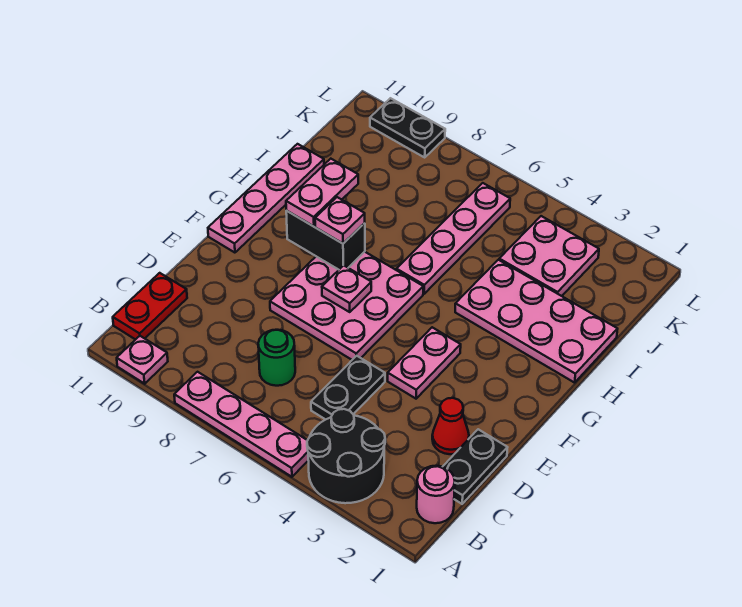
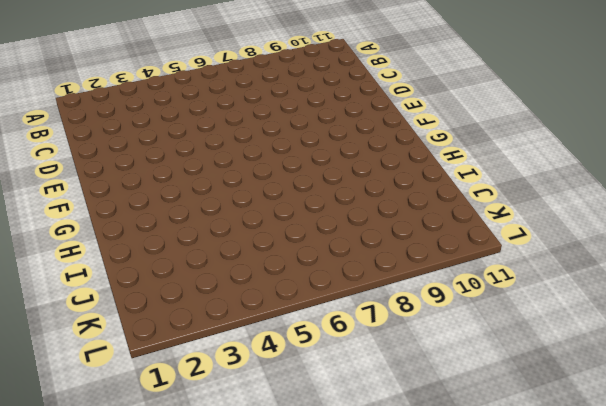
none -> black round brick A3:B4 level 1
none -> pink plate A5:A8 level 1
none -> pink plate A10 level 1

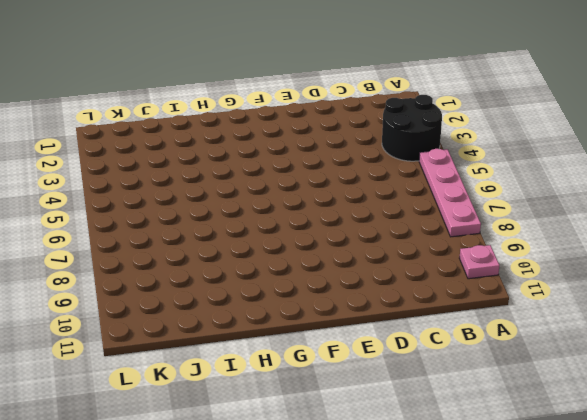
none -> pink round brick B1 level 1
none -> red plate B11:C11 level 1
none -> black plate C1:D1 level 1

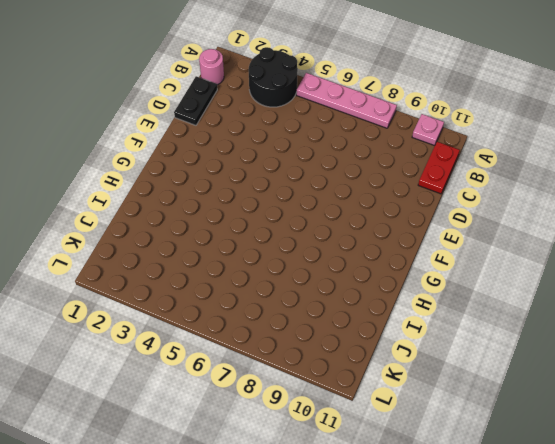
none -> black plate C5:D5 level 1
none -> green round brick C7 level 1
none -> red cone D2 level 1

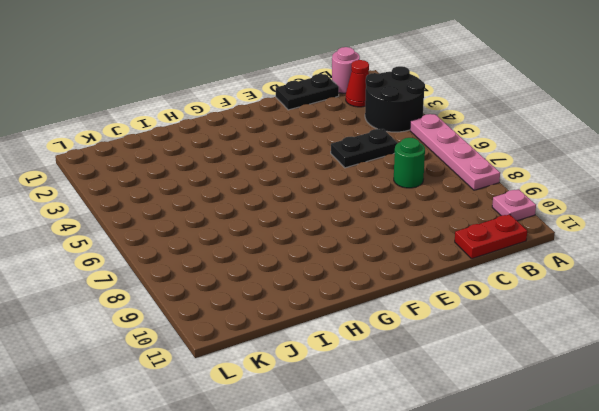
red cone B2 level 1 -> red cone D2 level 1
none -> pink plate E4:F4 level 1
none -> pink plate E6:G8 level 1
none -> pink plate F11:I11 level 1

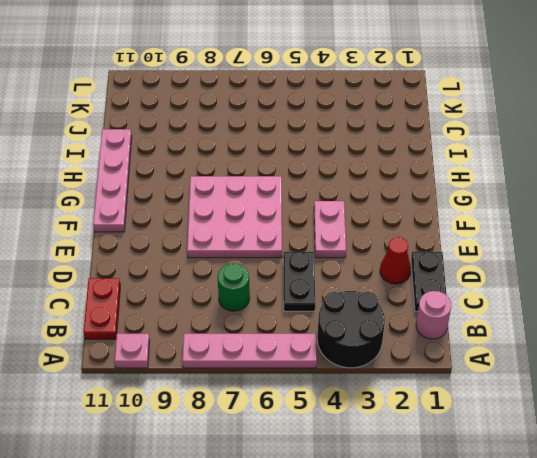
none -> pink plate H1:I4 level 1
none -> pink plate H6:K6 level 1
none -> pink plate J3:K4 level 1

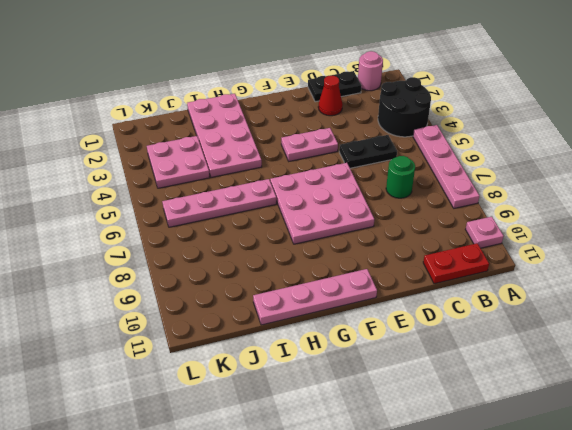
none -> black plate L9:L10 level 1
none -> pink plate F7 level 2
none -> black brick G8:G9 level 2

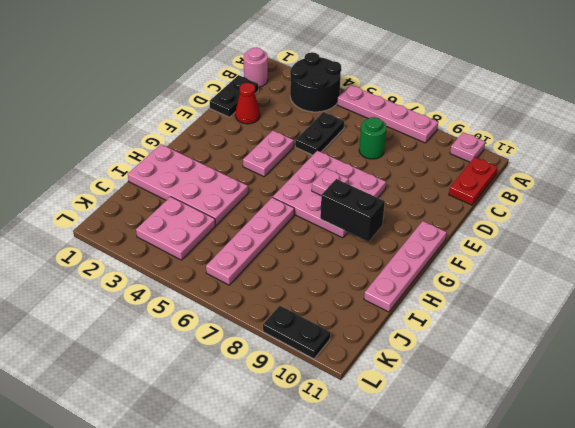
none -> pink plate G8 level 3
none -> pink plate G9:H9 level 3

